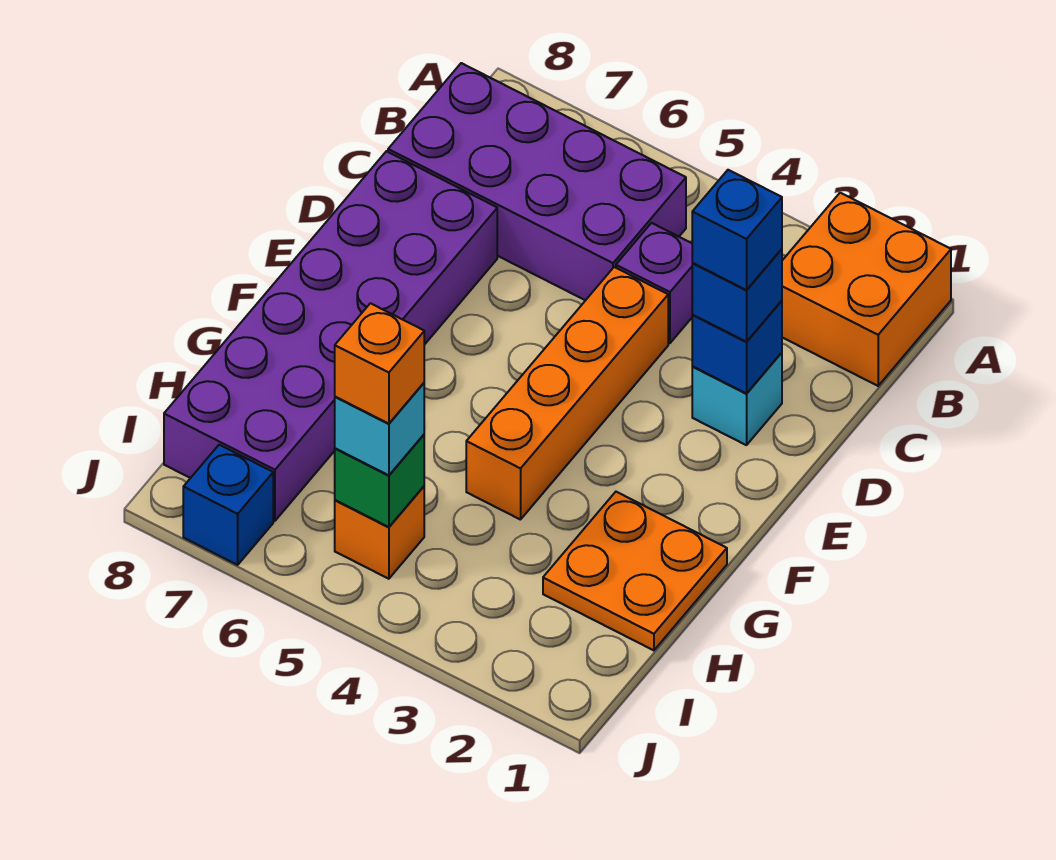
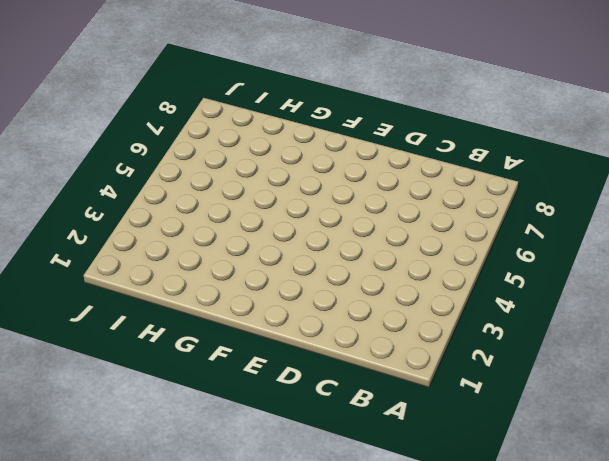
none -> orange brick A1:B2 level 1
none -> purple brick B5:C8 level 1
none -> purple brick C4 level 1

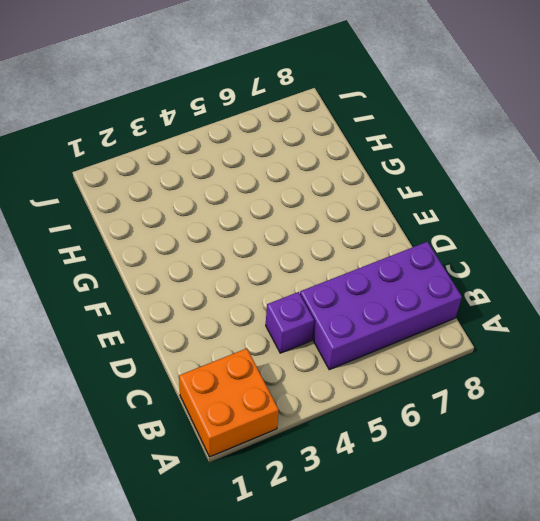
none -> cyan brick D2 level 1
none -> orange brick D4:G4 level 1
none -> purple brick D7:I8 level 1

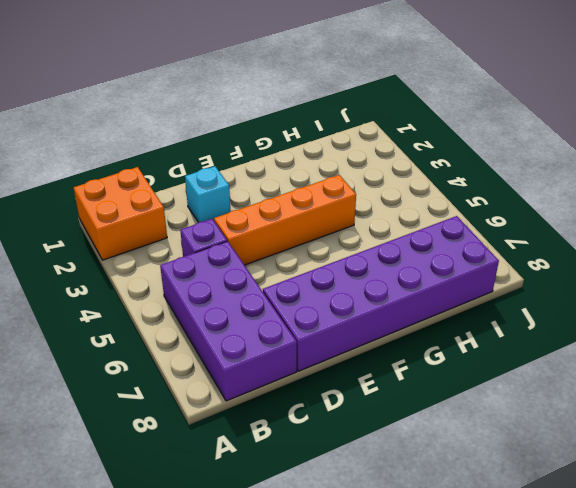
none -> orange plate G1:H2 level 1
none -> orange brick I5 level 1
none -> blue brick J7 level 1

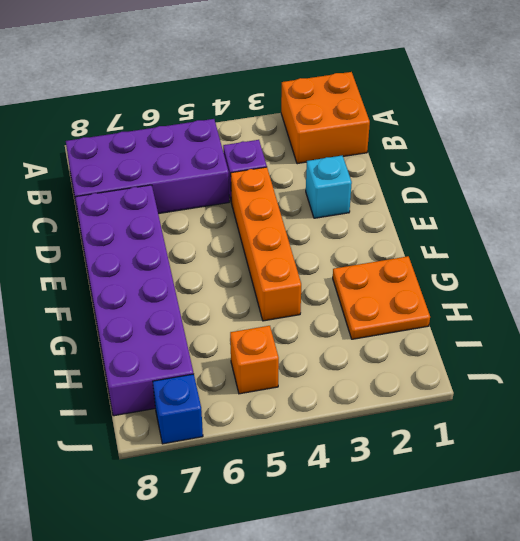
none -> blue brick D2 level 2
none -> green brick I5 level 2
none -> blue brick D2 level 3

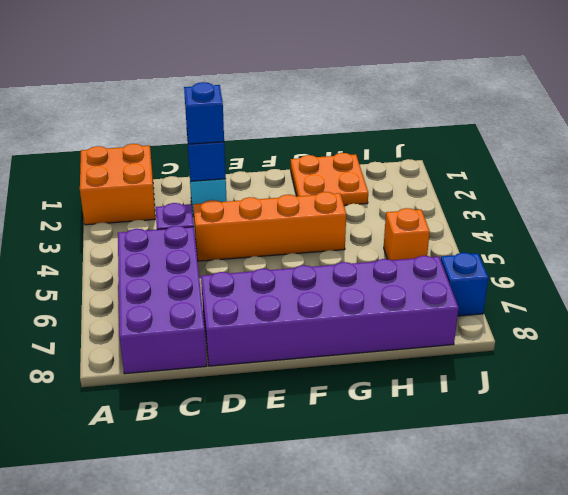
none -> green brick I5 level 2
none -> cyan brick I5 level 3
none -> blue brick D2 level 4

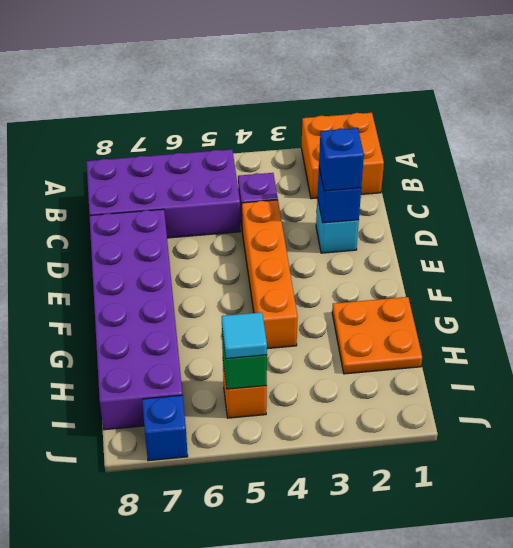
cyan tile I5 level 3 -> cyan brick I5 level 3
none -> blue brick D2 level 4
none -> orange brick I5 level 4

